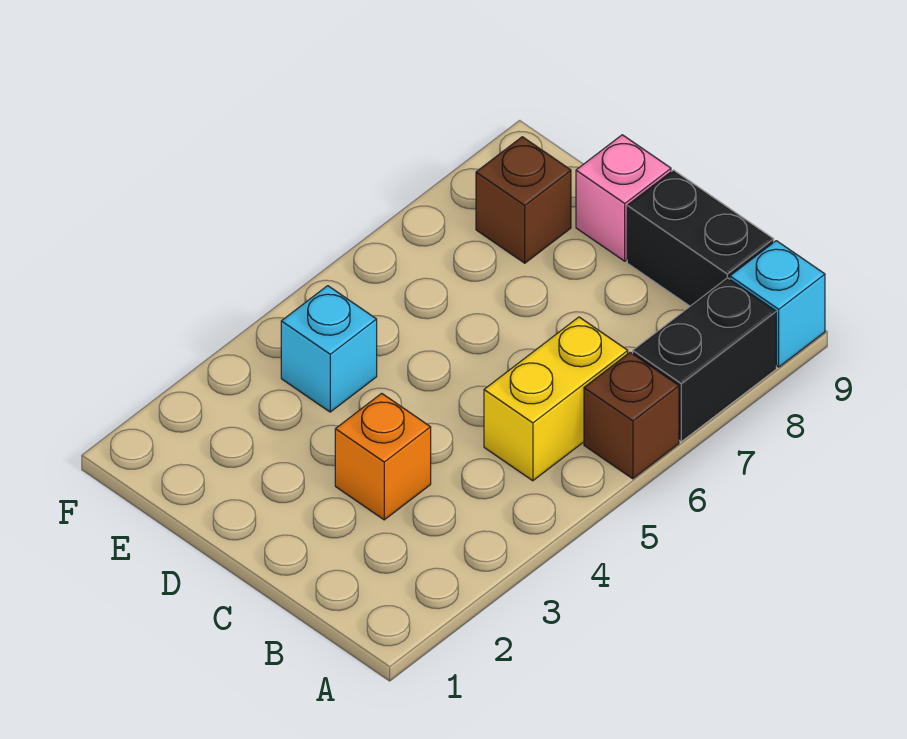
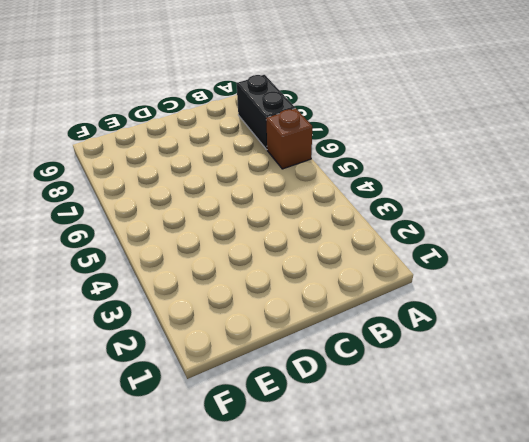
none -> cyan brick A9 level 1
none -> yellow brick B5:B6 level 1

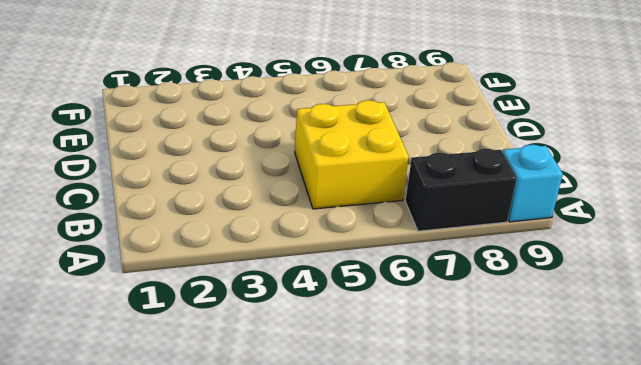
yellow brick B5:C6 level 1 -> yellow brick B5:B6 level 1
none -> brown brick A6 level 1
none -> black brick B9:C9 level 1

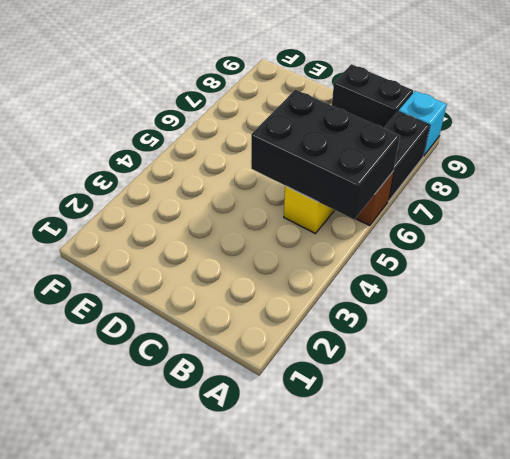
black brick A5:C6 level 2 -> none
none -> orange brick C3 level 1
none -> pink brick D9 level 1

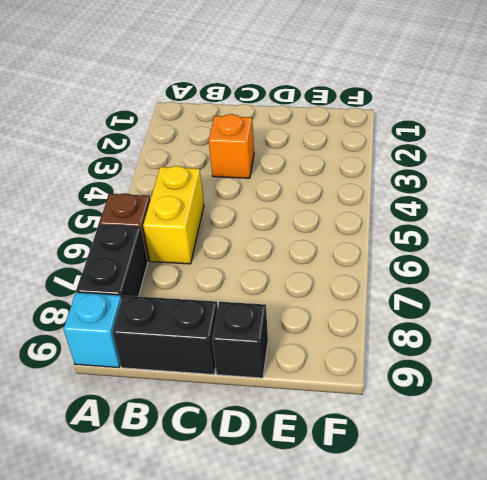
black brick D9 level 1 -> pink brick D9 level 1
none -> cyan brick E4 level 1
none -> brown brick E8 level 1

